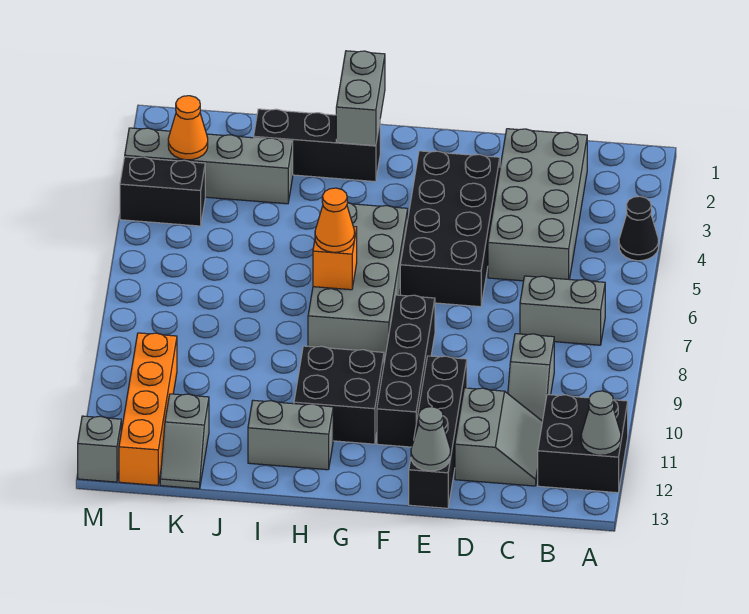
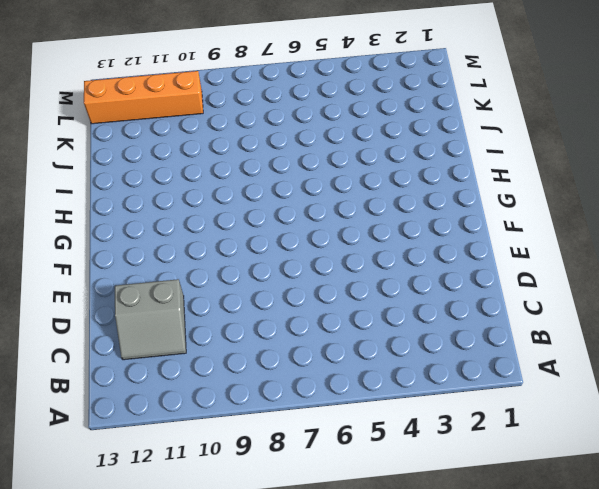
none -> black cone A4 level 1
none -> black brick A11:B12 level 1
none -> grey brick B7:C7 level 1

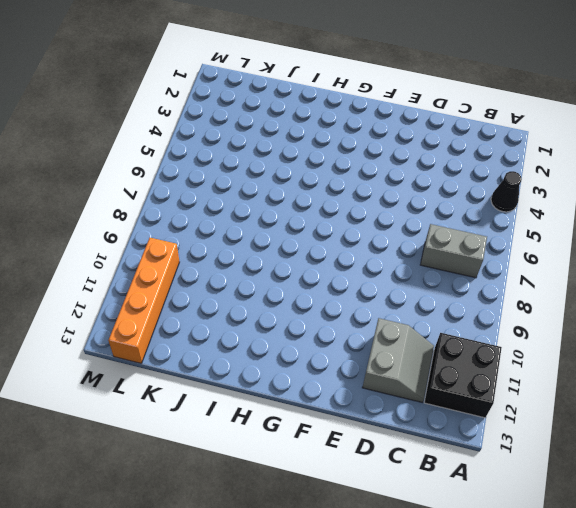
none -> grey brick C2:D5 level 1
none -> grey slope C9:C10 level 1 top 9
none -> black brick E3:F6 level 1

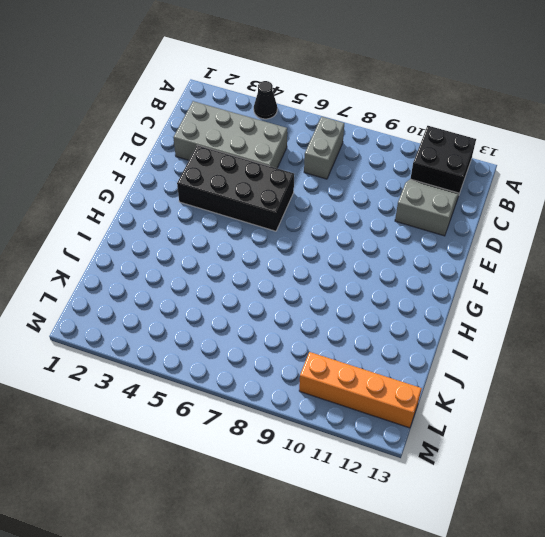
none -> grey slope C9:C10 level 1 top 9
none -> black brick E10:E13 level 1
none -> black brick F8:F11 level 1

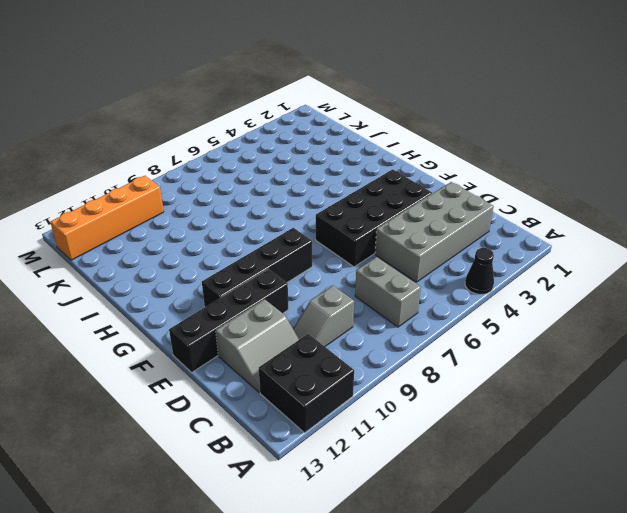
none -> grey brick G5:H8 level 1
none -> black brick G10:H11 level 1
none -> black brick H2:J2 level 1

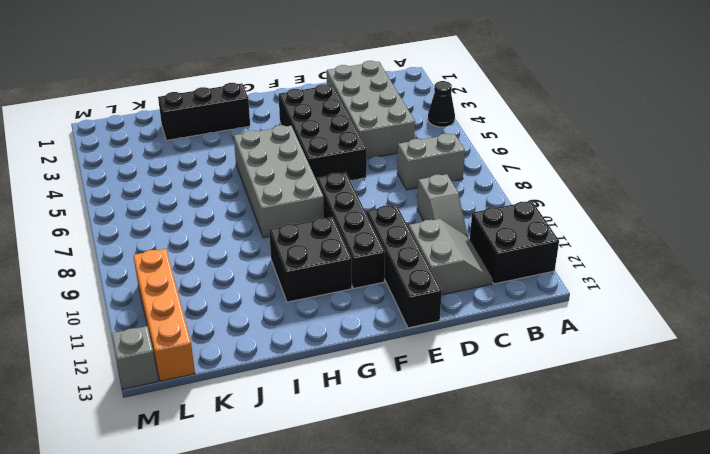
none -> grey brick H12:I12 level 1
none -> grey brick J3:M3 level 1
none -> grey slope K12:K13 level 1 top 12

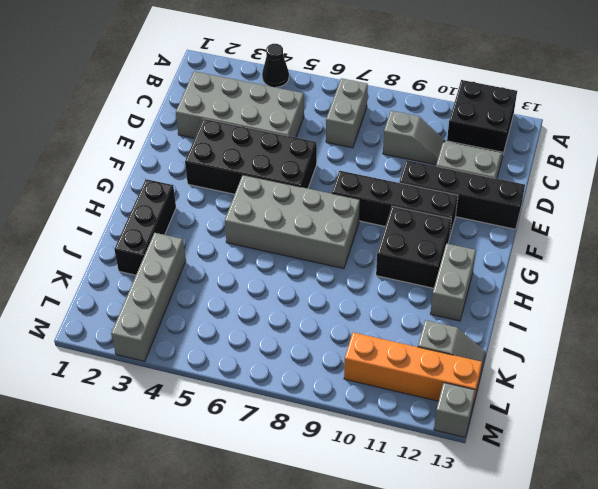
none -> black brick L4:M4 level 1
none -> grey cone A12 level 2
none -> grey cone E13 level 2

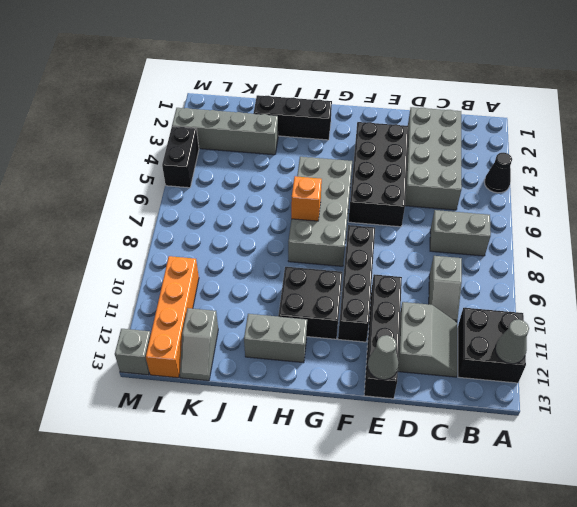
black brick M4:M5 level 1 -> black brick L4:M4 level 1
none -> grey brick H1:H2 level 2
none -> orange cone L3 level 2
none -> orange cone H7 level 3

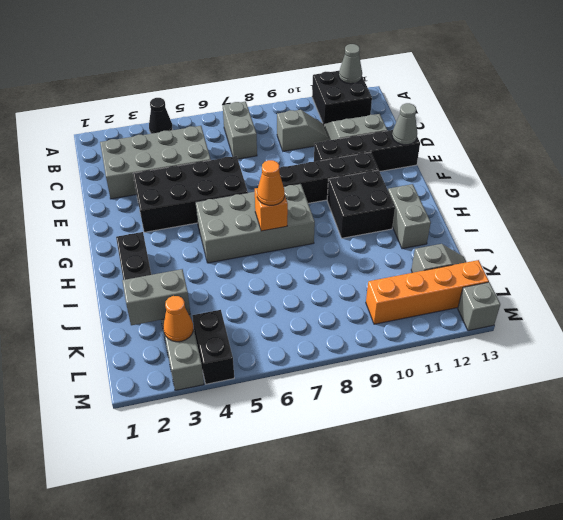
grey brick K2:K3 level 2 -> grey brick H1:H2 level 2

